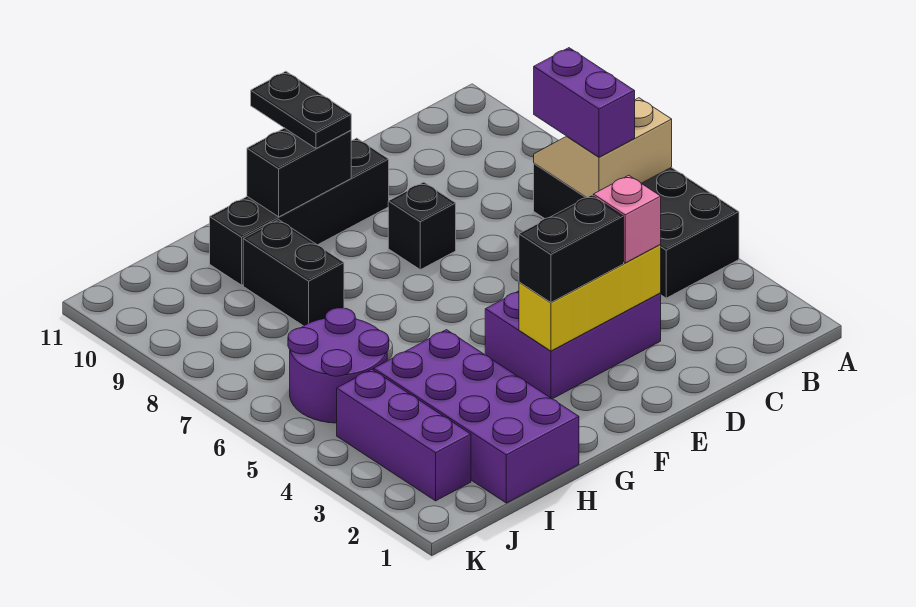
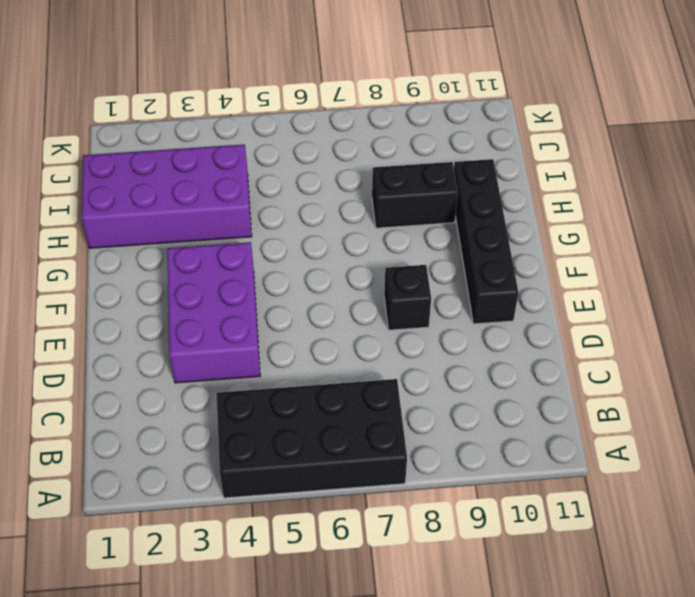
none -> purple round brick I5:J6 level 1
none -> purple brick J2:J4 level 1
none -> tan slope A6:B7 level 2 top 6

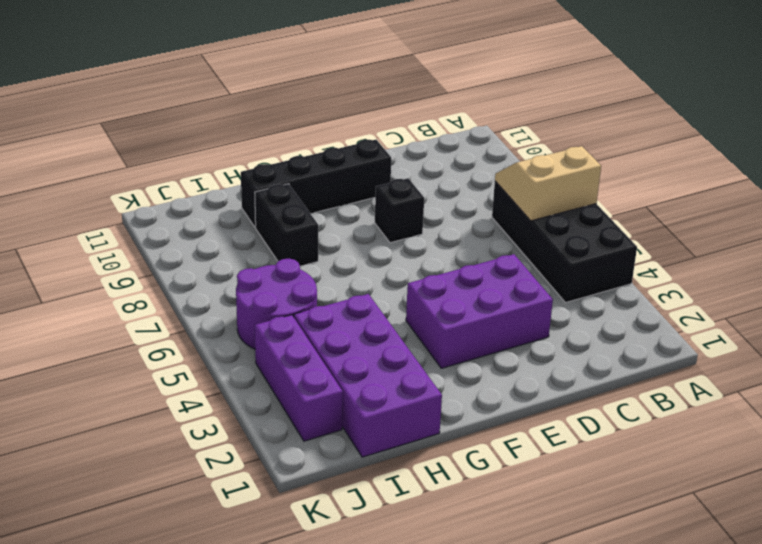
none -> yellow brick D3:F3 level 2
none -> black brick F10:G10 level 2
none -> purple brick B6:B7 level 3

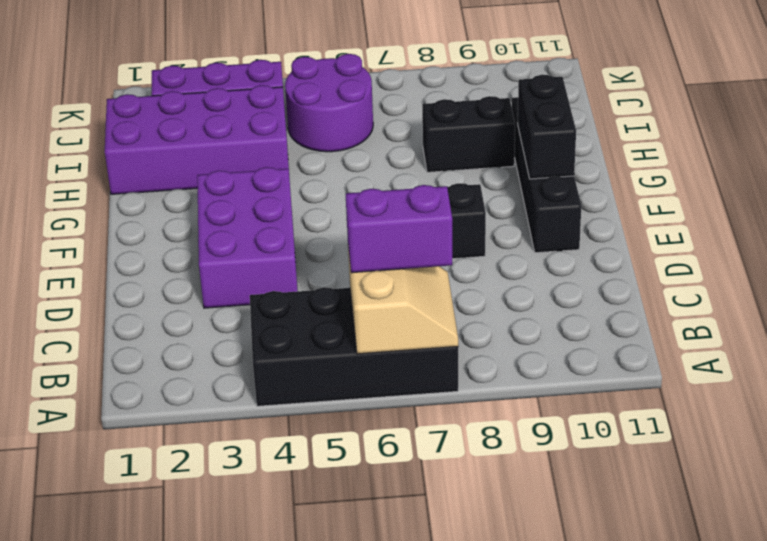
none -> yellow brick D3:F3 level 2
none -> pink brick D3 level 3
none -> black brick E3:F3 level 3

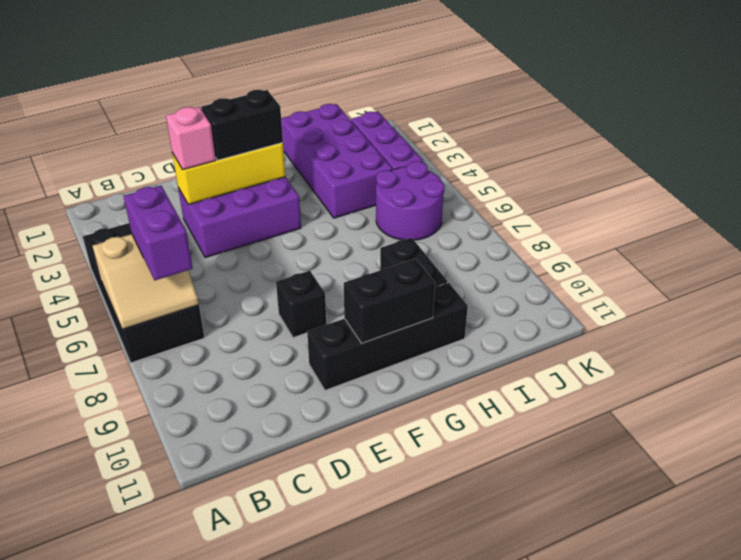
none -> black plate F10:F11 level 3

